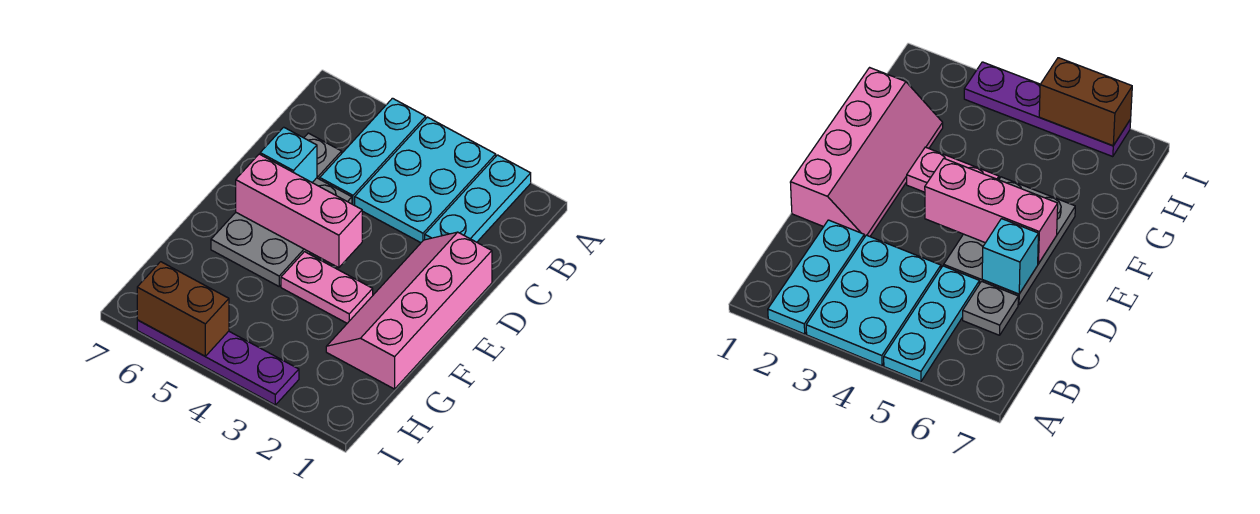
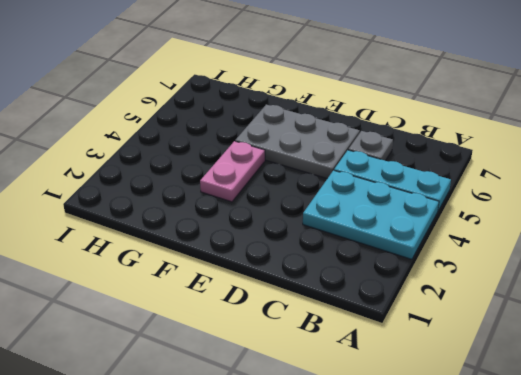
none -> cyan plate A2:C2 level 1
none -> pink slope D1:G2 level 1 top 1

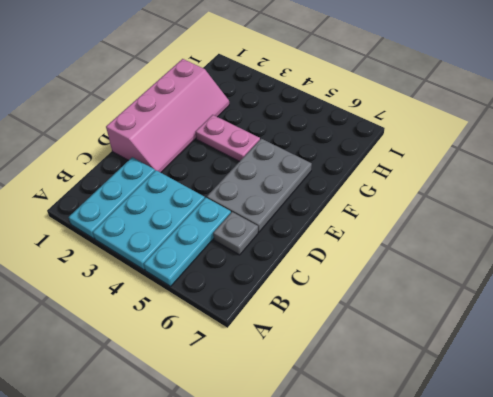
none -> purple plate I3:I6 level 1
none -> cyan brick D6 level 2

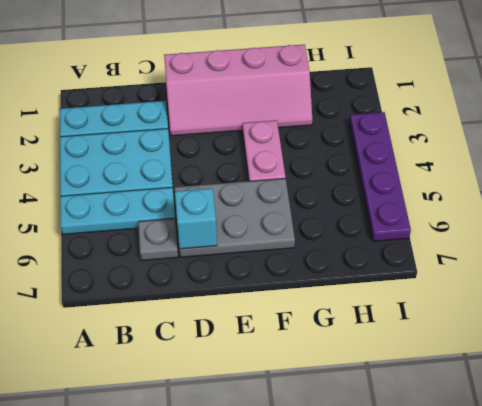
none -> pink brick E4:E6 level 2
none -> brown brick I5:I6 level 2

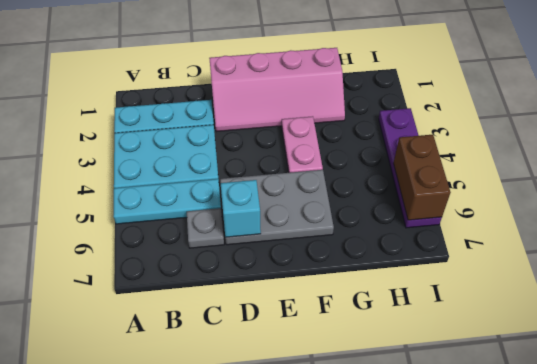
none -> pink brick E4:E6 level 2

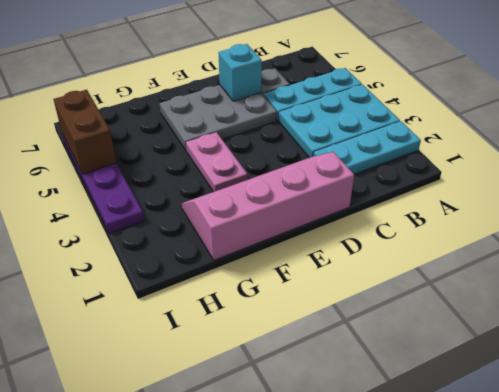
none -> pink brick E4:E6 level 2

